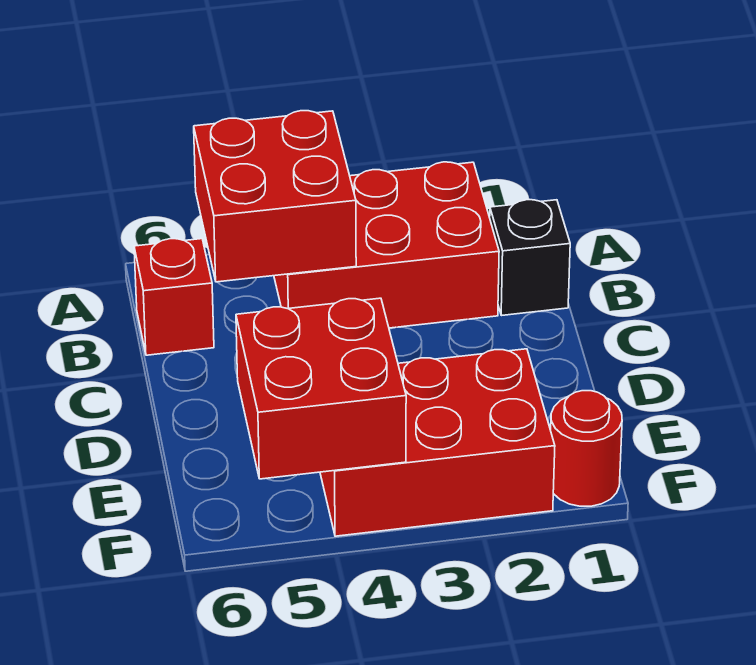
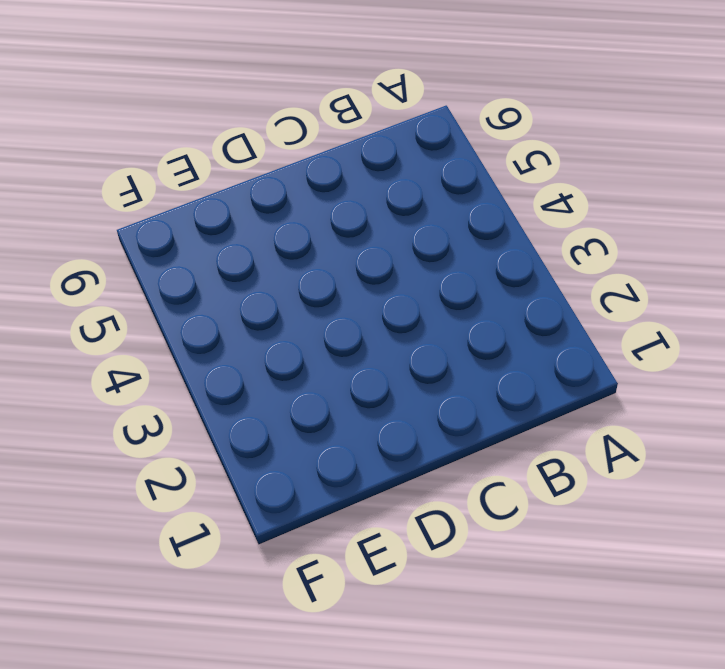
none -> red brick A2:B4 level 1
none -> black brick B1 level 1

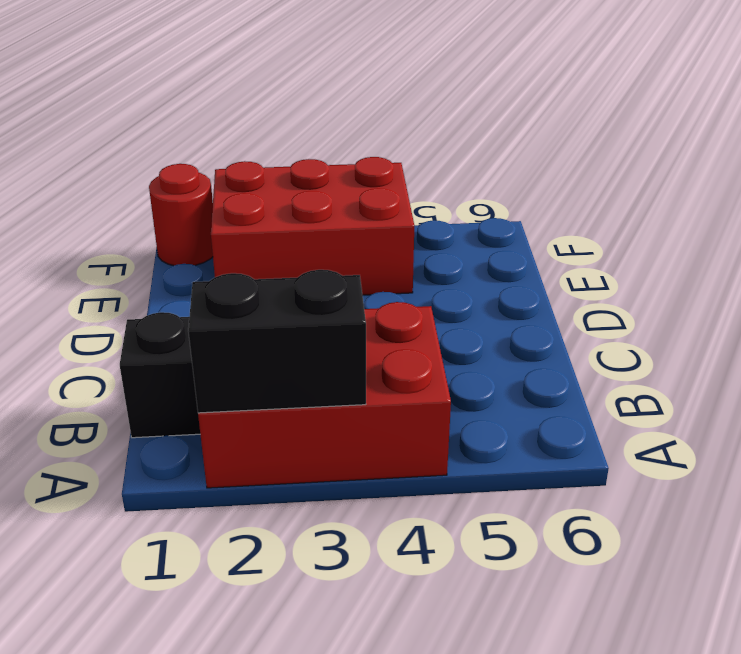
black brick A2:A3 level 2 -> none
none -> red brick B6 level 1
none -> red brick A4:B5 level 2

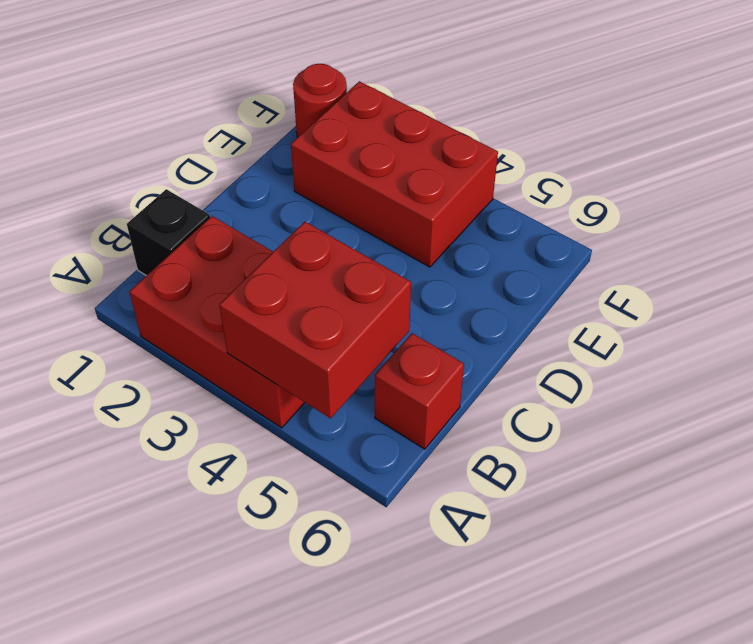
none -> red brick E4:F5 level 2

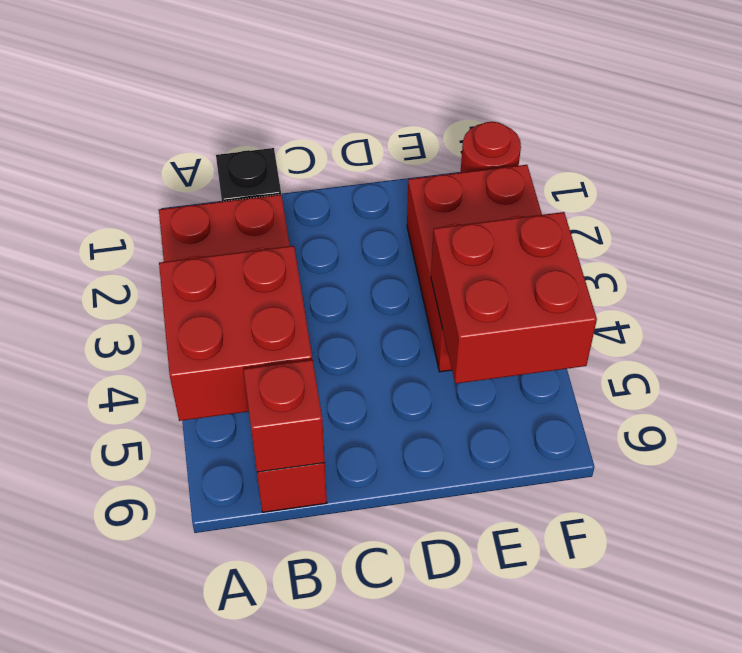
red brick B6 level 2 -> none

